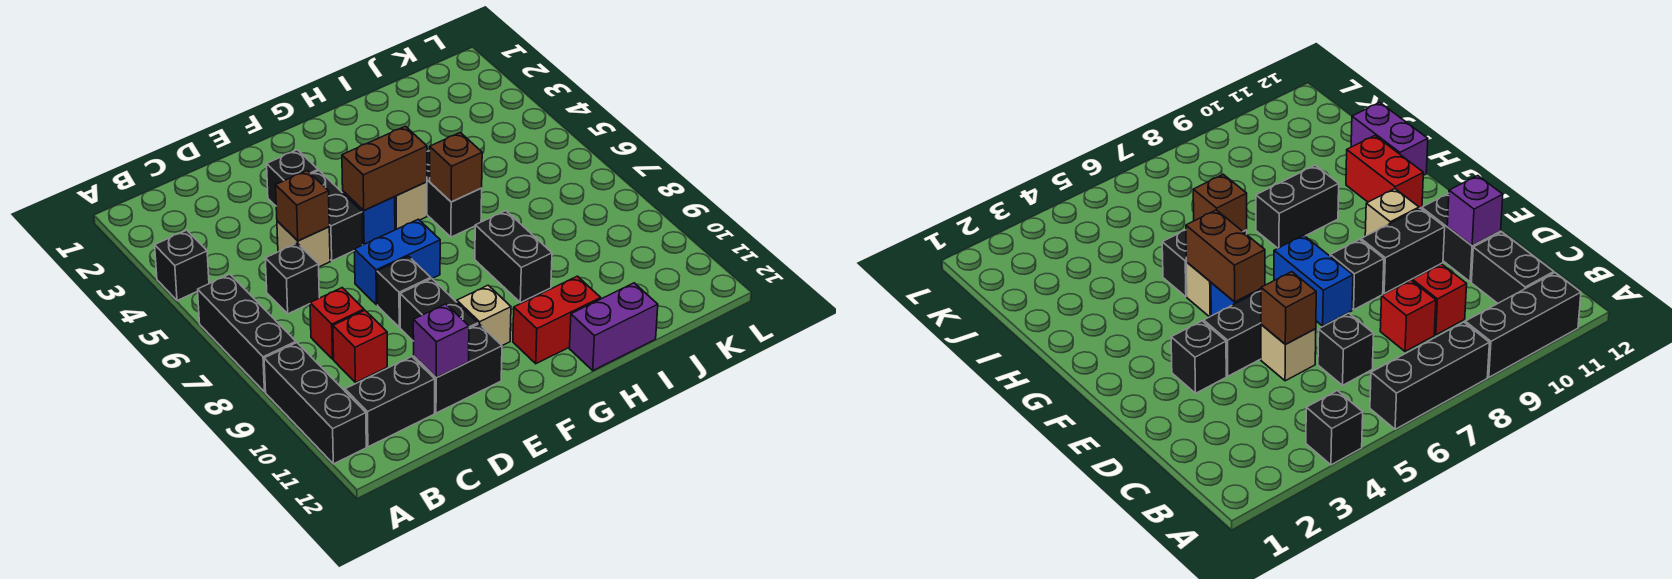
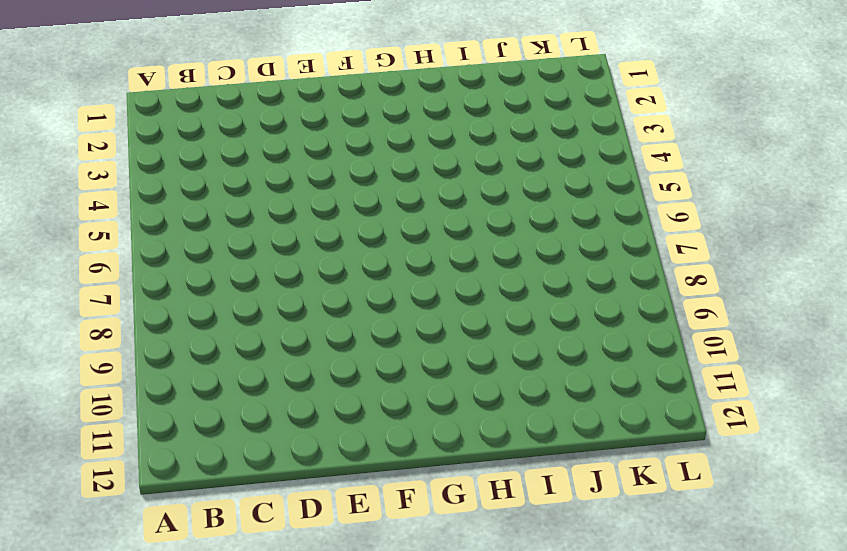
none -> black brick A4 level 1
none -> black brick A6:A8 level 1
none -> black brick A9:A11 level 1

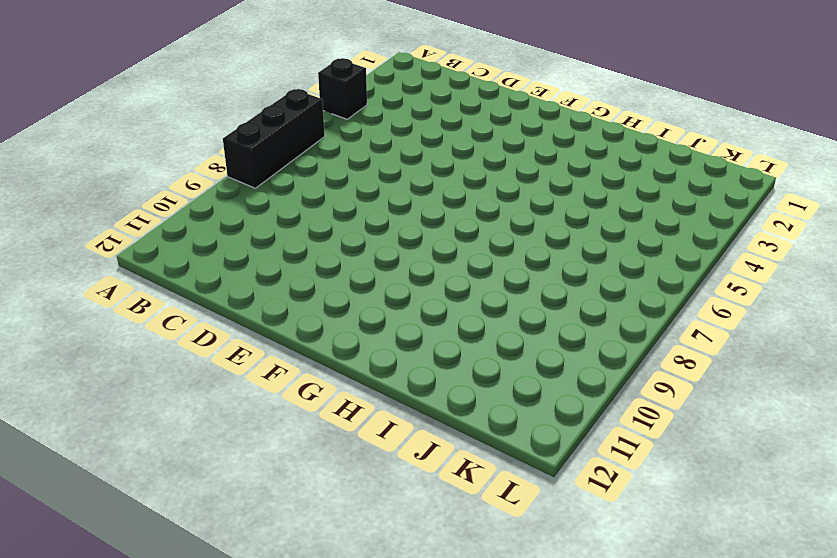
none -> black brick A9:A11 level 1
none -> black brick B11:C11 level 1
none -> black brick C6 level 1

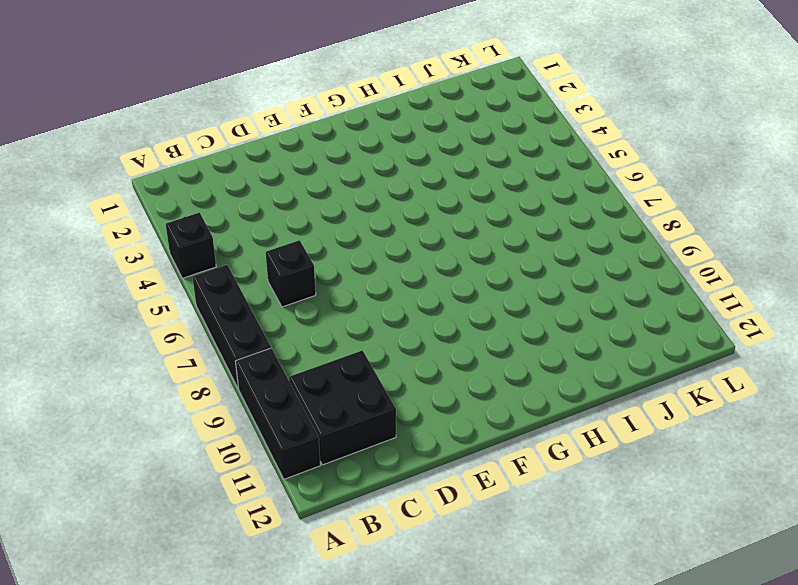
black brick B10:C11 level 1 -> black brick B11:C11 level 1
none -> red brick C8 level 1
none -> red brick C9 level 1
none -> tan brick D5 level 1

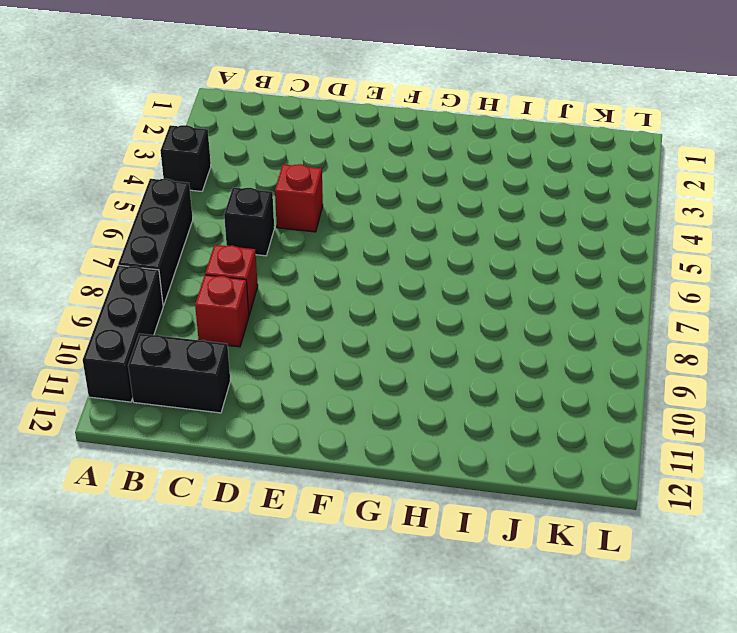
red brick D5 level 1 -> tan brick D5 level 1
none -> black brick D11:E11 level 1
none -> black brick E3 level 1
none -> black brick E4:E5 level 1

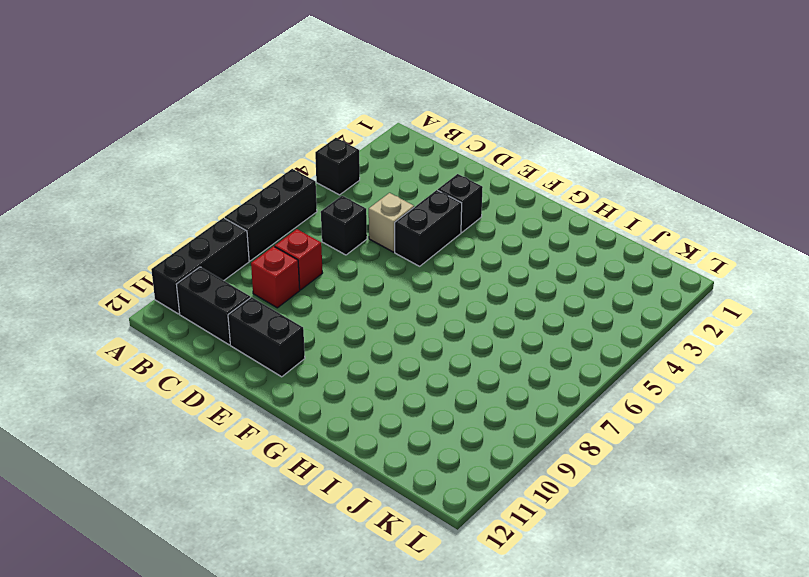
none -> blue brick E7:F7 level 1
none -> black brick E8 level 1
none -> black brick E9:E10 level 1

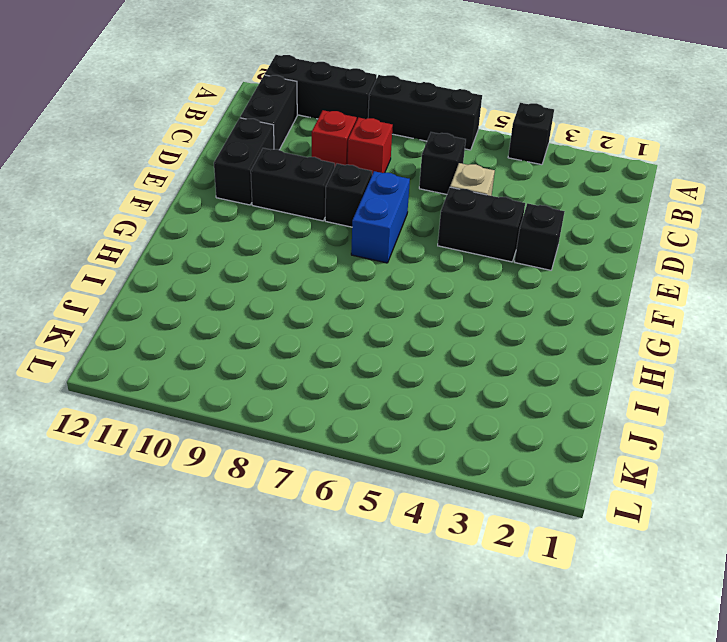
none -> blue brick F5 level 1
none -> tan brick F10 level 1
none -> tan brick G5 level 1

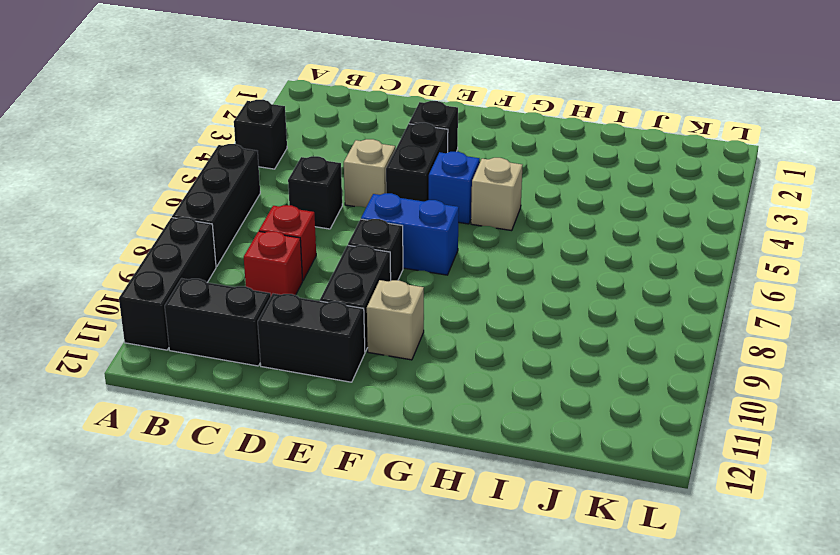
none -> red brick G11:H11 level 1
none -> black brick H5:H6 level 1
none -> black brick H8:H9 level 1

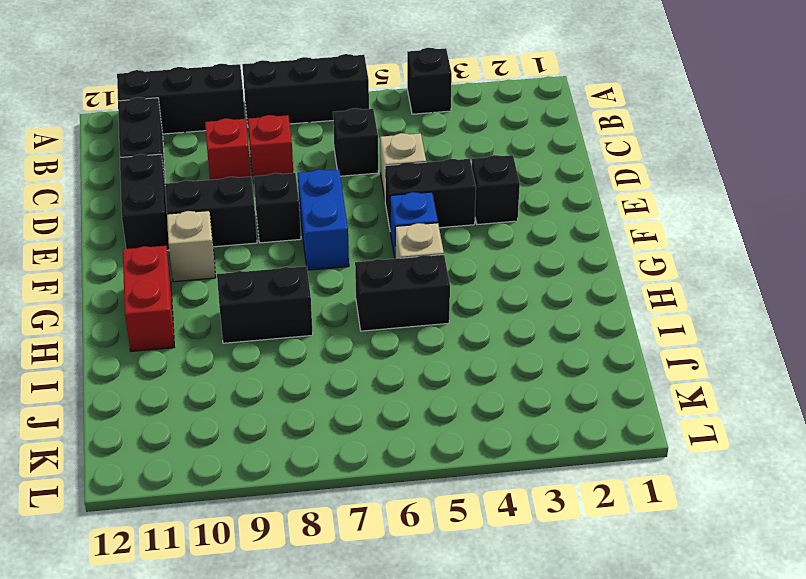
none -> purple brick H12:I12 level 1
none -> brown brick D5 level 2
none -> purple brick D11 level 2

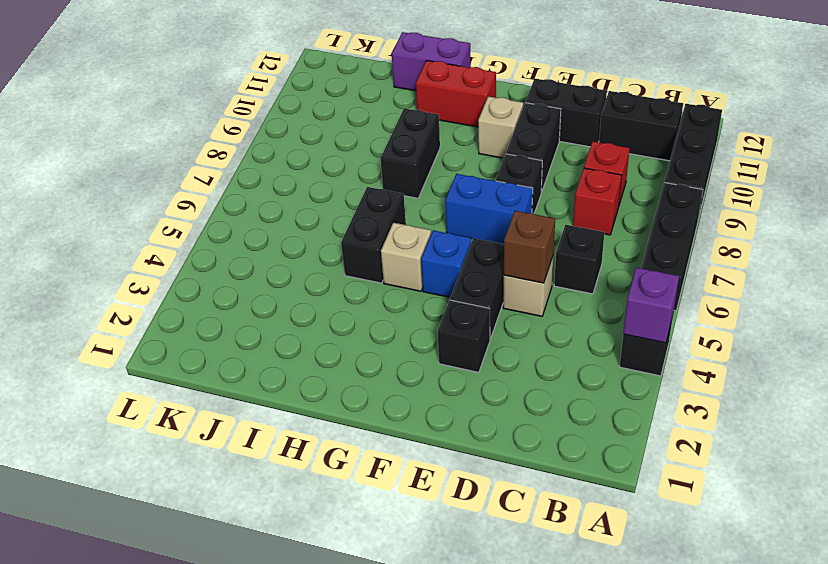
purple brick A4 level 2 -> purple brick D11 level 2
none -> brown brick F5:G5 level 2
none -> brown brick H6 level 2

